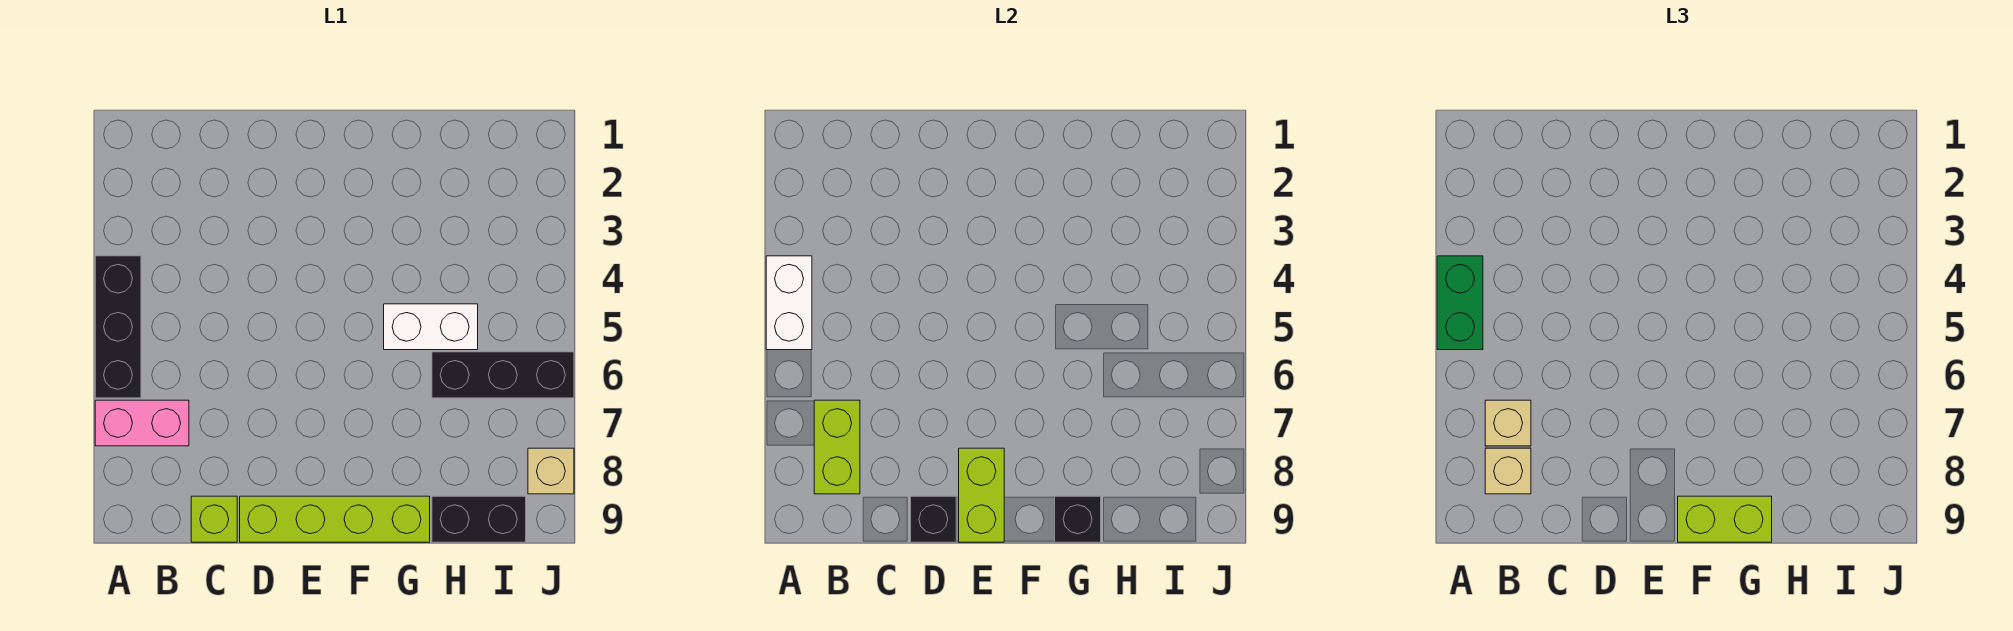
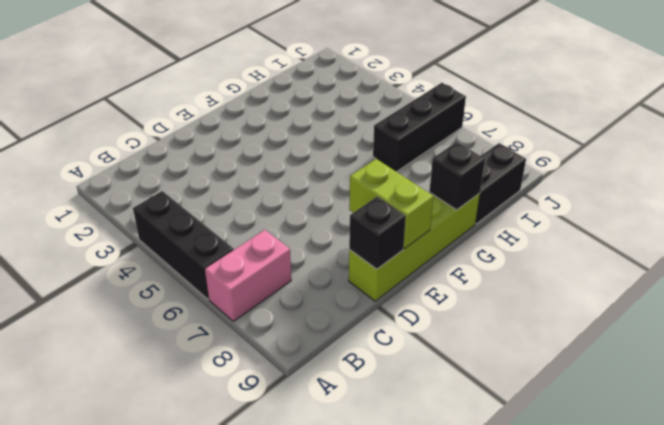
none -> lime brick C9 level 1
none -> white brick G5:H5 level 1
none -> tan brick J8 level 1

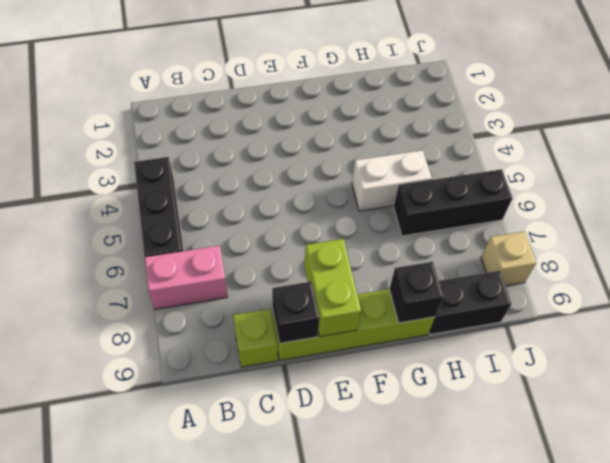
none -> white brick A4:A5 level 2
none -> lime brick B7:B8 level 2
none -> green brick A4:A5 level 3

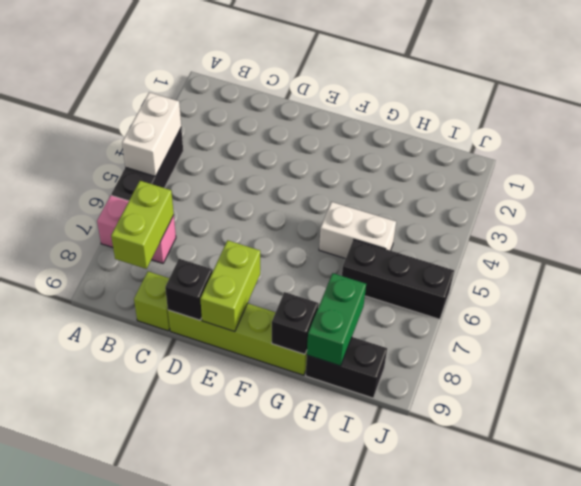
green brick H8:H9 level 2 -> green brick A4:A5 level 3
none -> tan brick J8 level 1
none -> tan brick B7 level 3
none -> tan brick B8 level 3

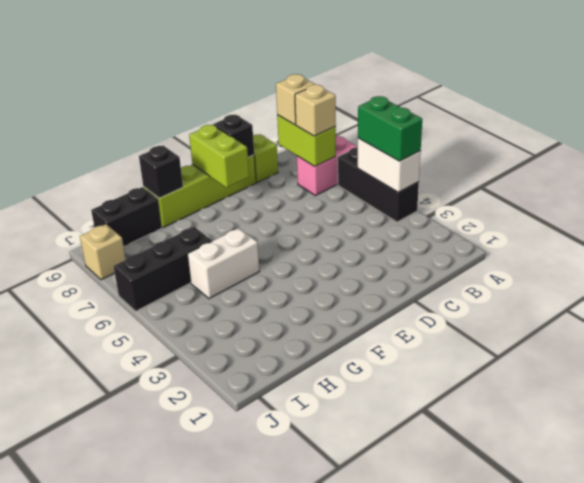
none -> lime brick F9:G9 level 3

